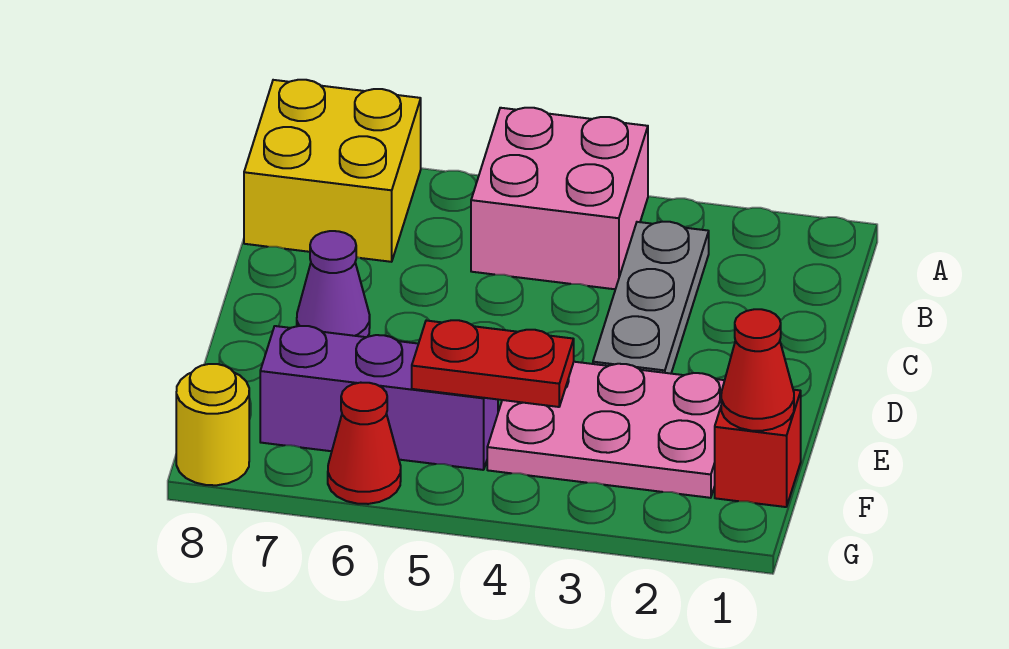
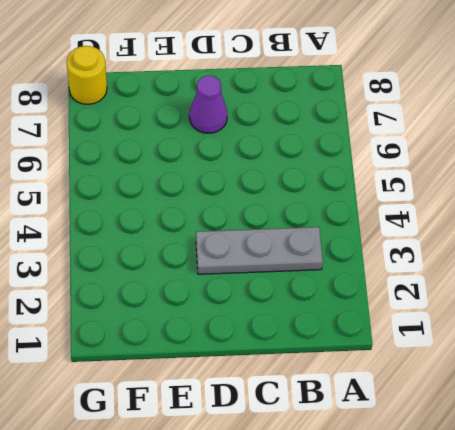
none -> pink brick A4:B5 level 1
none -> yellow brick A7:B8 level 1

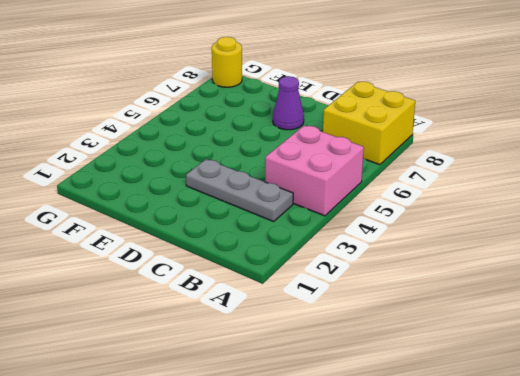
none -> pink plate E2:F4 level 1
none -> red brick F1 level 1

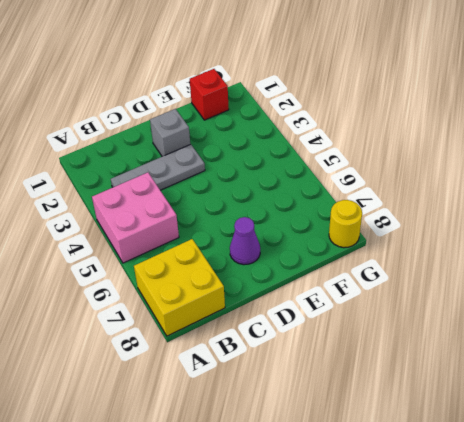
grey brick D2 level 1 -> none
none -> pink plate E2:F4 level 1
none -> purple brick F5:F7 level 1

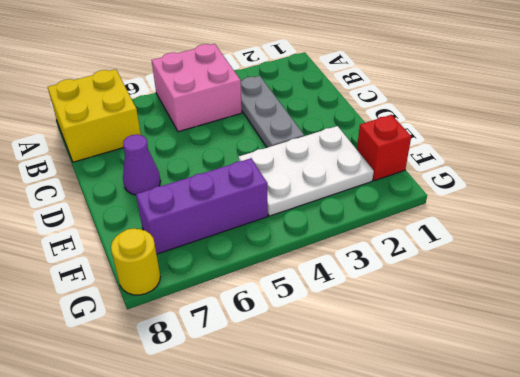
white plate E2:F4 level 1 -> pink plate E2:F4 level 1
none -> red cone G6 level 1
none -> red cone F1 level 2

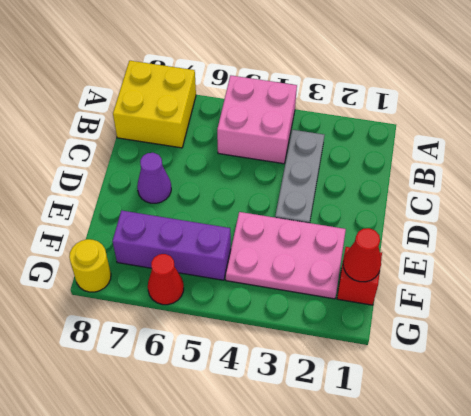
none -> red plate F4:F5 level 2

